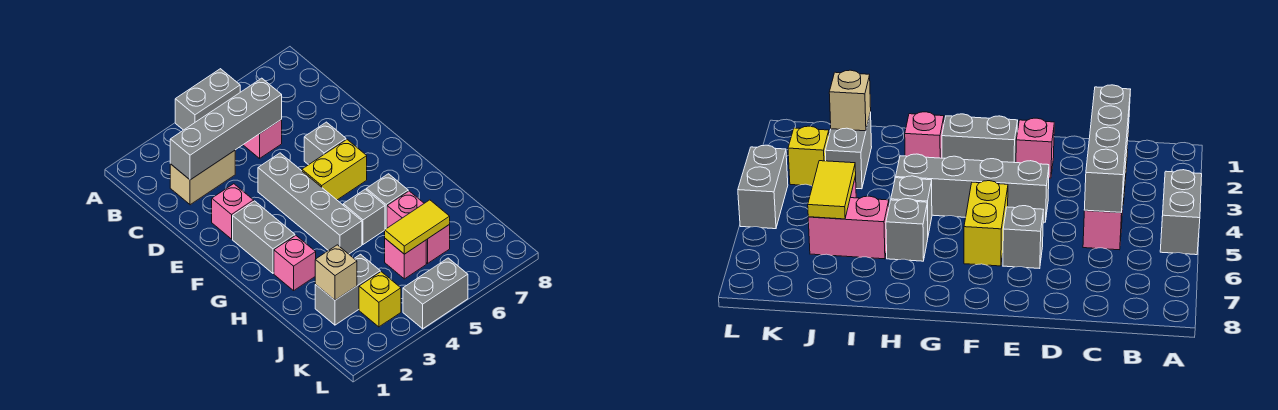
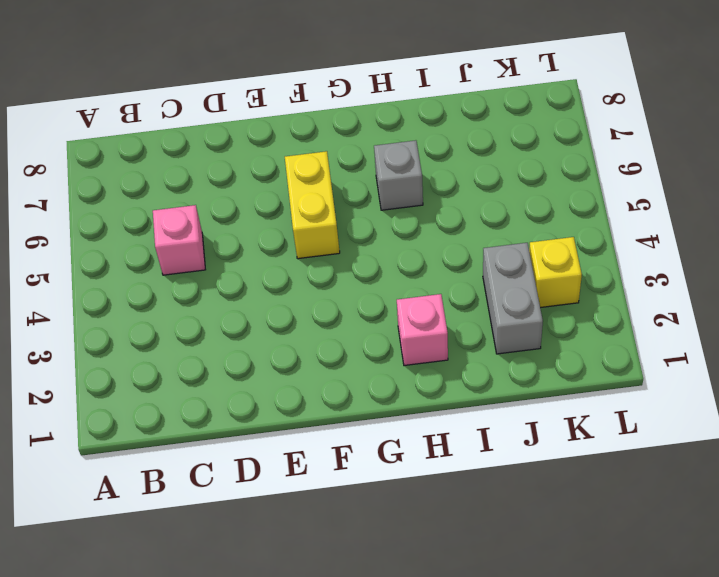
none -> grey brick A4:A5 level 1
none -> tan brick C2:C3 level 1
none -> pink brick E2 level 1

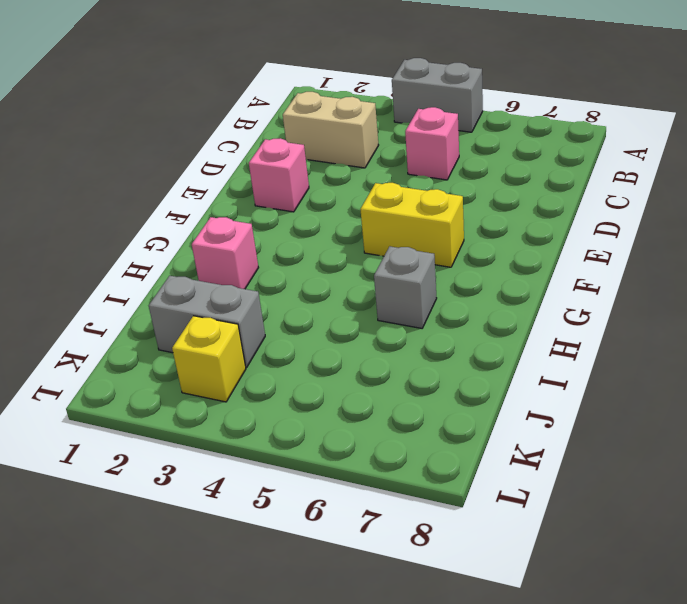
none -> grey brick E4:H4 level 1
none -> grey brick E6 level 1
none -> grey brick F2:G2 level 1

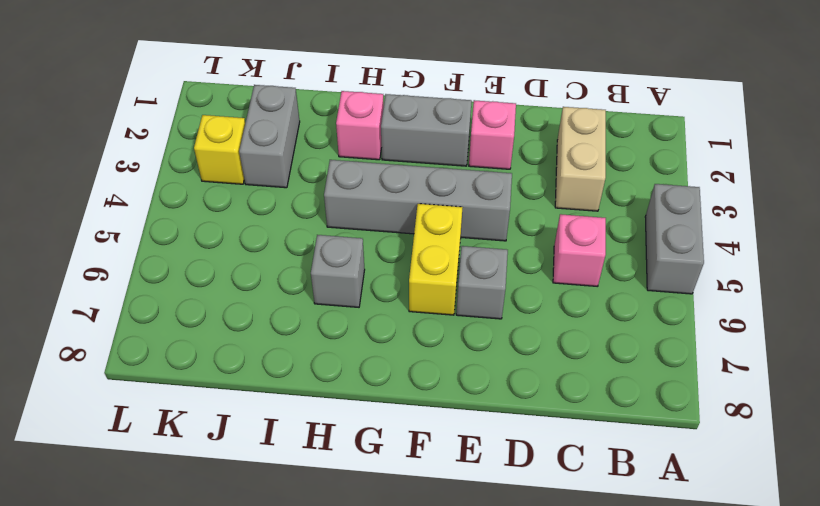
none -> grey brick H5 level 1
none -> pink brick I6:J6 level 1
none -> pink brick J5 level 1

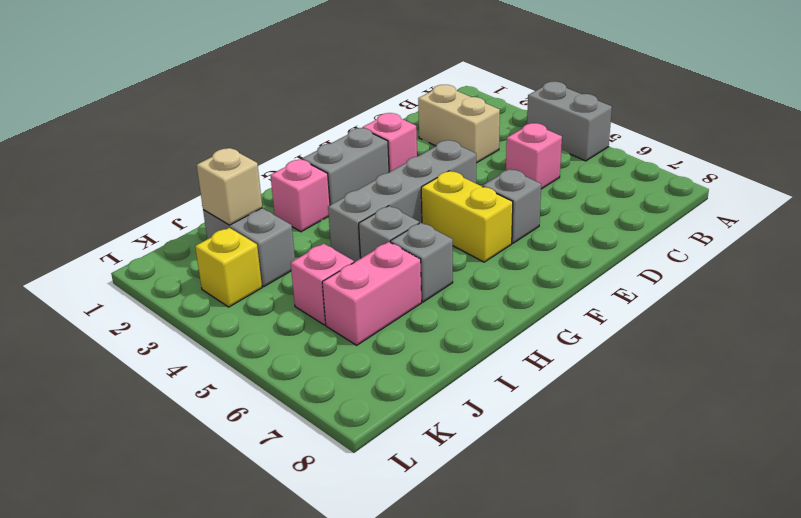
none -> grey brick L4:L5 level 1
none -> grey brick C2:C5 level 2
none -> yellow tile J5:J6 level 2

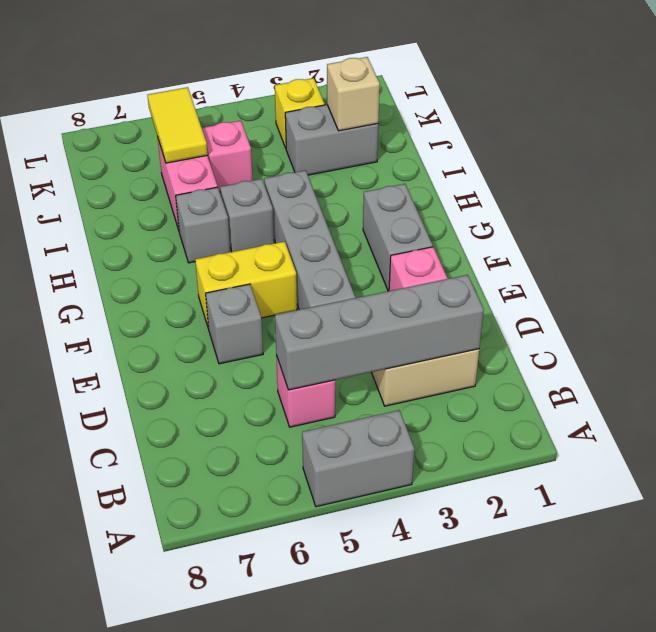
yellow tile J6:K6 level 2 -> yellow tile J5:J6 level 2
none -> pink brick H2 level 1
none -> grey brick L4:L5 level 1

